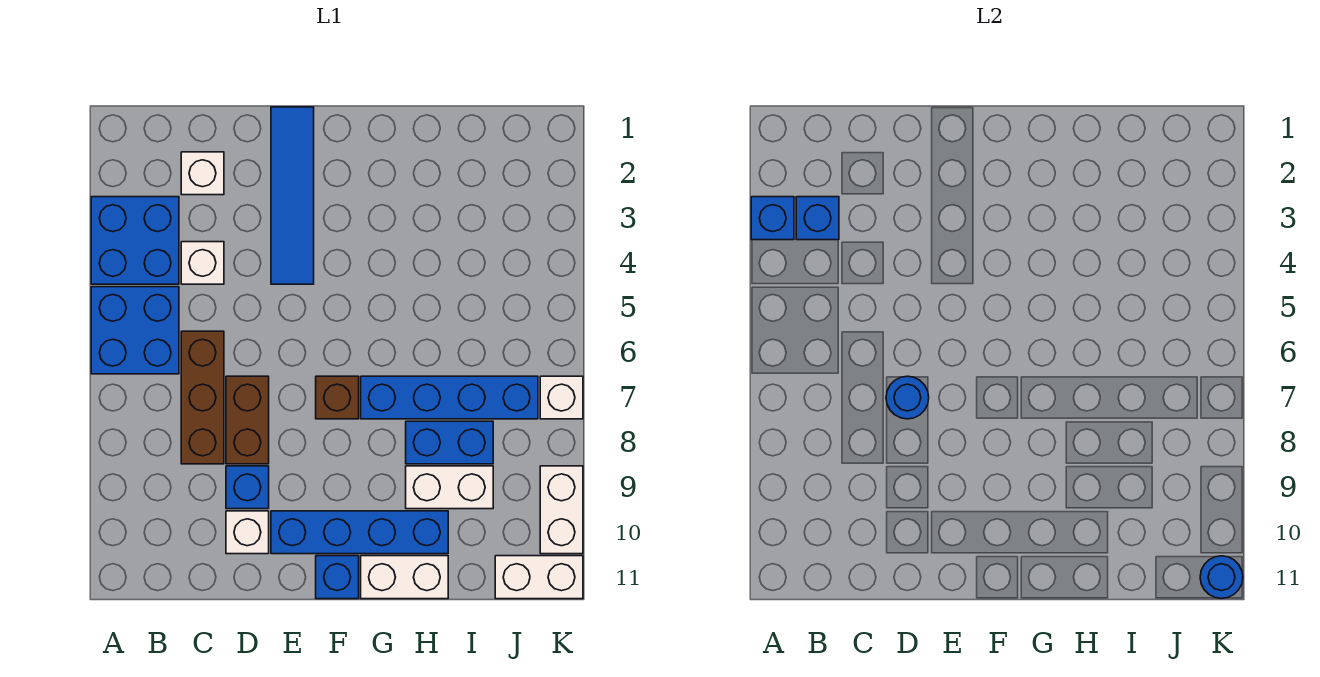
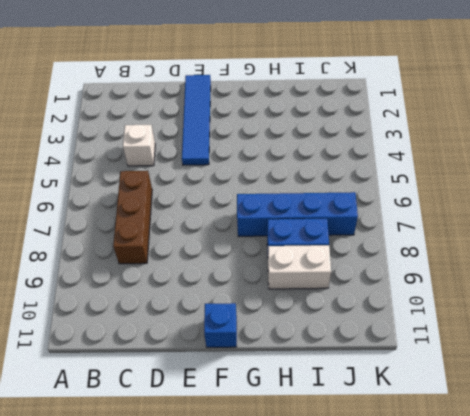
none -> blue brick A3:B4 level 1
none -> blue brick A5:B6 level 1
none -> white brick C2 level 1

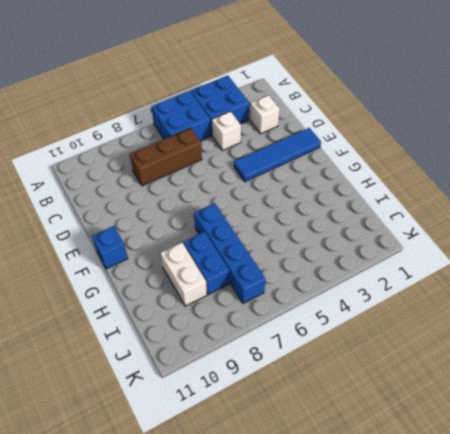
none -> brown brick D7:D8 level 1
none -> blue brick D9 level 1
none -> white brick D10 level 1

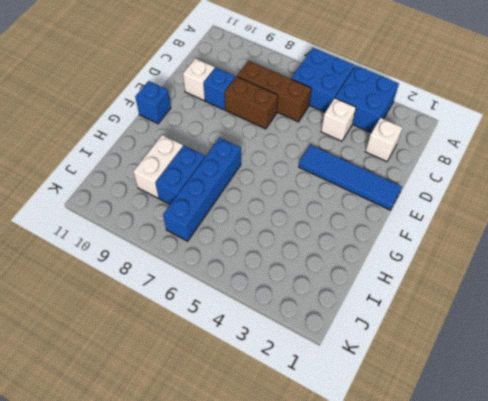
none -> blue brick E10:H10 level 1
none -> brown brick F7 level 1
none -> white brick G11:H11 level 1

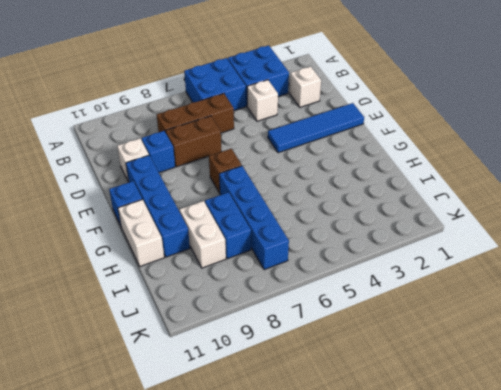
none -> white brick J11:K11 level 1
none -> white brick K7 level 1
none -> white brick K9:K10 level 1

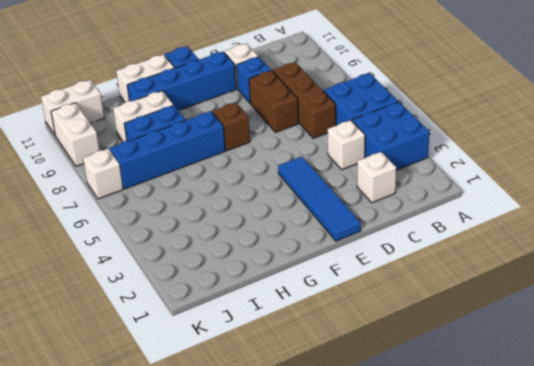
none -> blue brick A3 level 2
none -> blue brick B3 level 2
none -> blue round brick D7 level 2

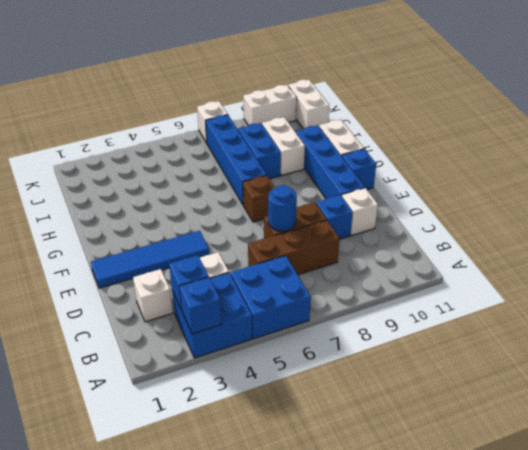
none -> blue round brick K11 level 2

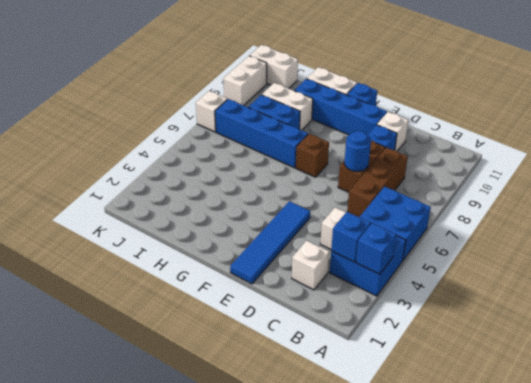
none -> blue round brick K11 level 2

